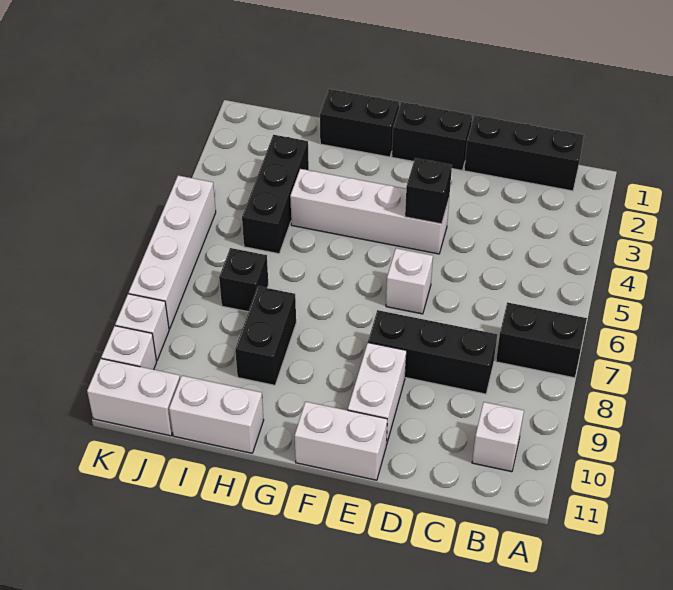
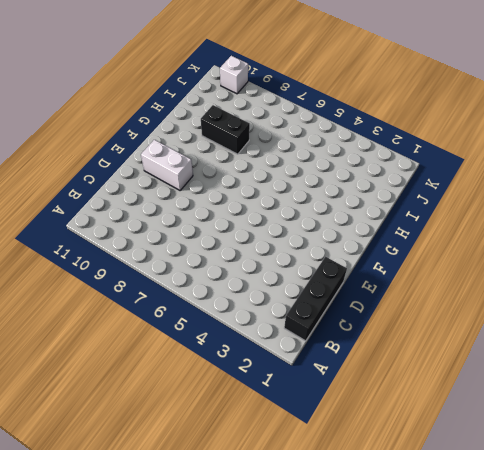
none -> black brick A7:B7 level 1
none -> white brick B10 level 1
none -> black brick C8:E8 level 1

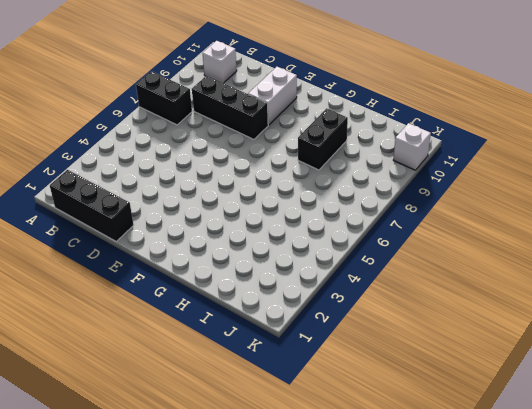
none -> black brick E1:F1 level 1
none -> white brick E4:H4 level 1
none -> white brick E6 level 1

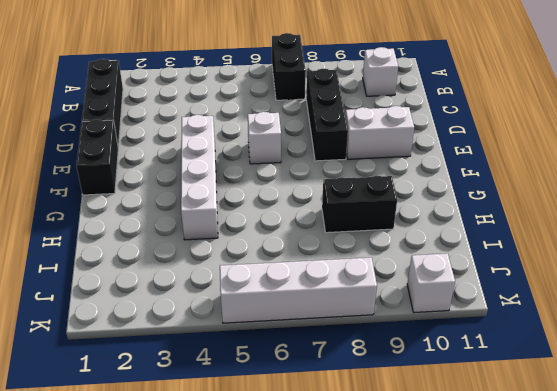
none -> white brick E11:F11 level 1
none -> black brick G1:H1 level 1
none -> white brick H11:I11 level 1

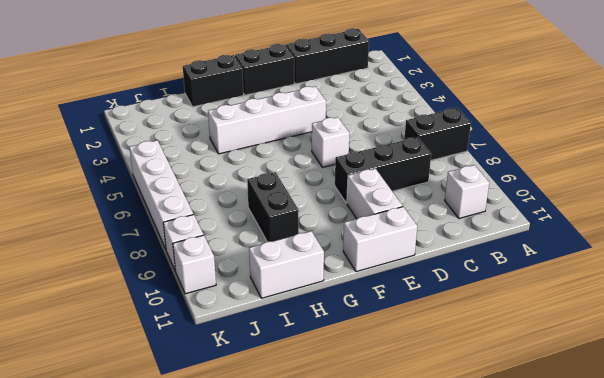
none -> black brick I3:I5 level 1
none -> black brick I7 level 1
none -> white brick J11:K11 level 1

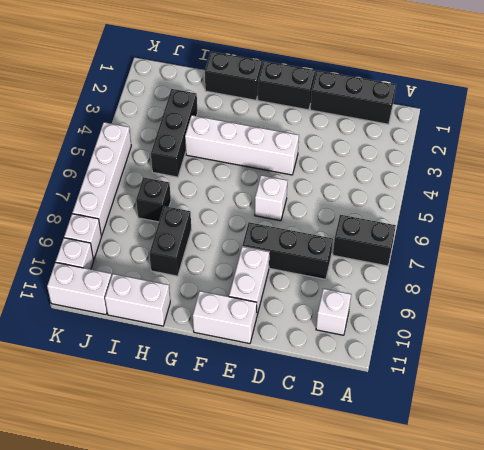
none -> black brick E4 level 2

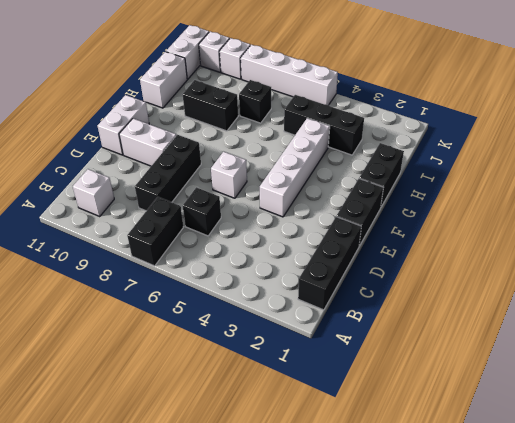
black brick C6 level 1 -> black brick E4 level 2

